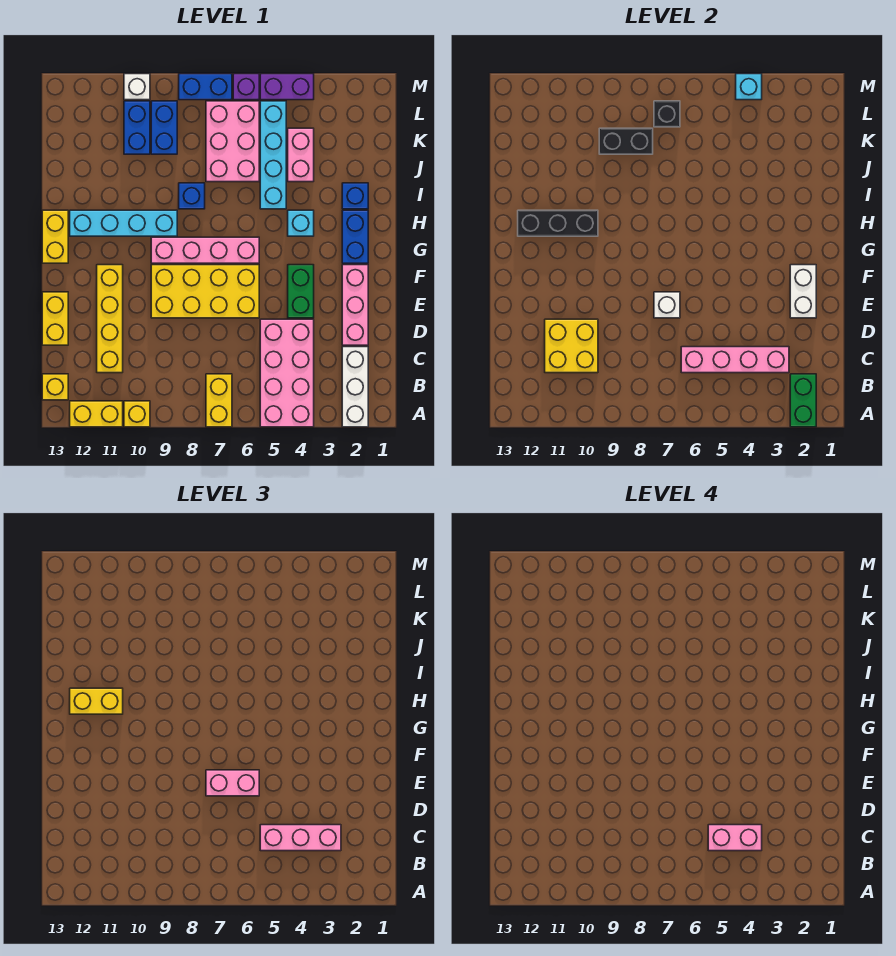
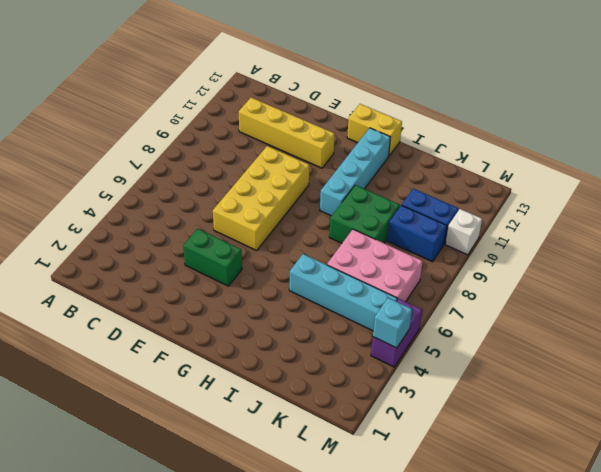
green brick I8:J9 level 1 -> blue brick I8 level 1
none -> white brick A2:C2 level 1
none -> pink brick A4:D5 level 1
none -> yellow brick A7:B7 level 1
none -> yellow brick A10 level 1

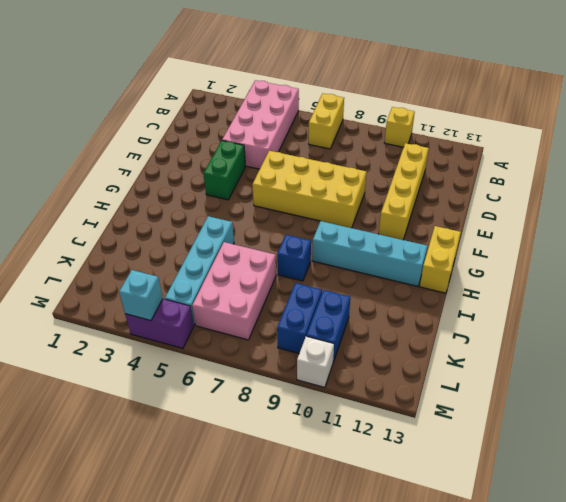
none -> white brick A2:C2 level 1
none -> yellow brick A11:A12 level 1
none -> yellow brick B13 level 1
none -> pink brick D2:F2 level 1

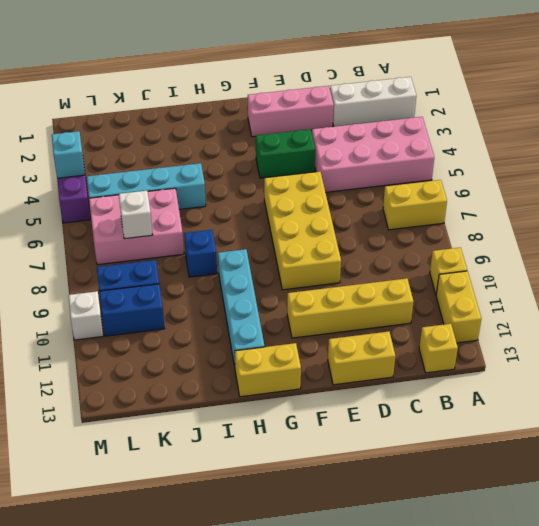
white brick K7 level 2 -> white brick E7 level 2
none -> blue brick G2:H2 level 1
none -> pink brick G6:G9 level 1
none -> cyan brick H4 level 1
none -> blue brick I2 level 1

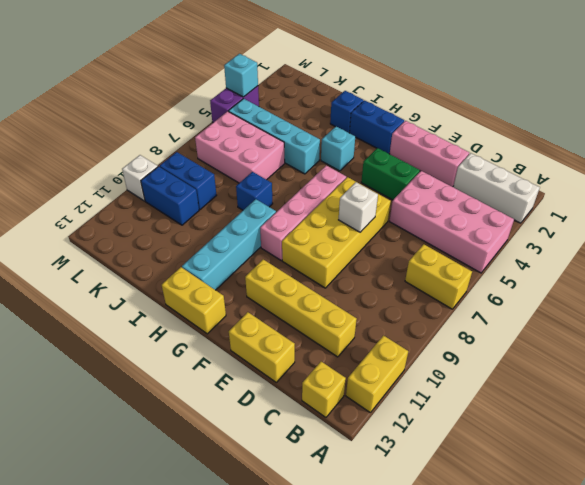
none -> yellow brick A10 level 1
none -> pink brick J4:K4 level 1
none -> purple brick M6 level 1
none -> blue brick M7:M8 level 1

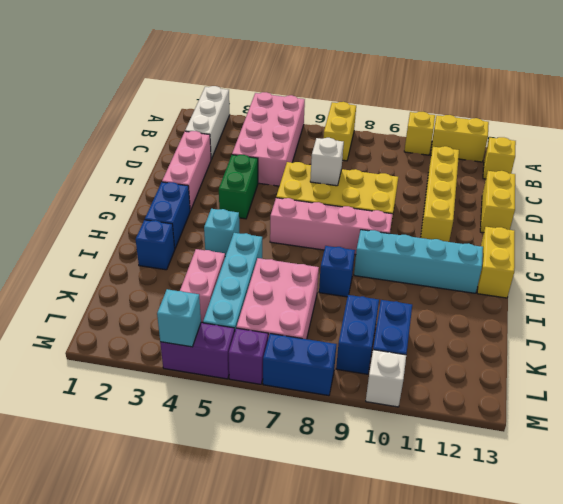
none -> green brick A2:B2 level 2
none -> pink brick C3:C6 level 2
none -> yellow brick C10:D11 level 2
none -> white brick E2:F2 level 2

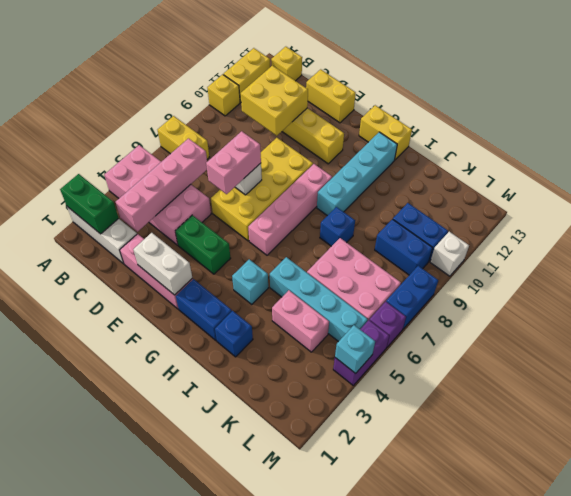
none -> black brick H10:H12 level 2
none -> black brick K8:K9 level 2
none -> black brick L7 level 2
none -> pink brick C3:C5 level 3

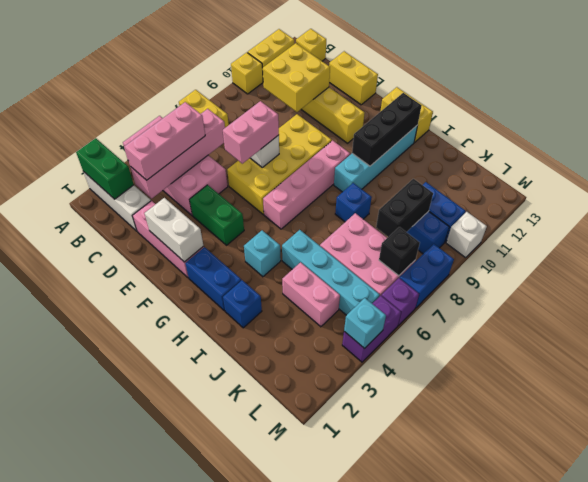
none -> yellow brick H11:H12 level 3
none -> pink brick C4:C5 level 4

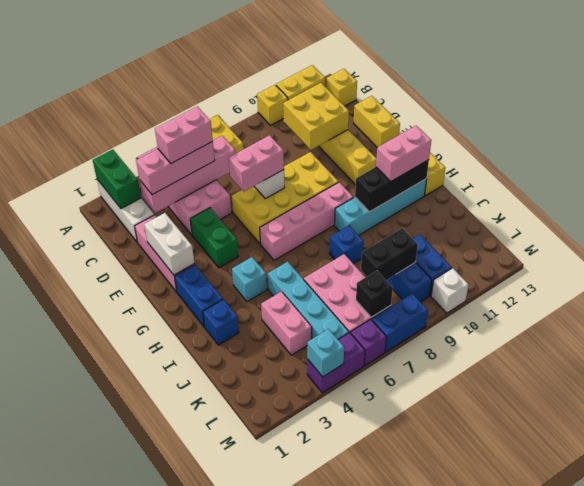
pink brick H11:H12 level 3 -> yellow brick H11:H12 level 3

